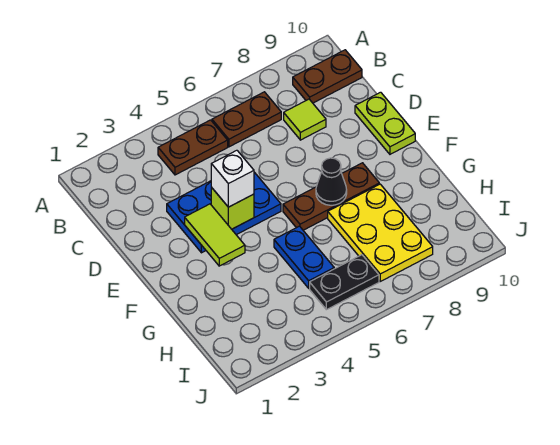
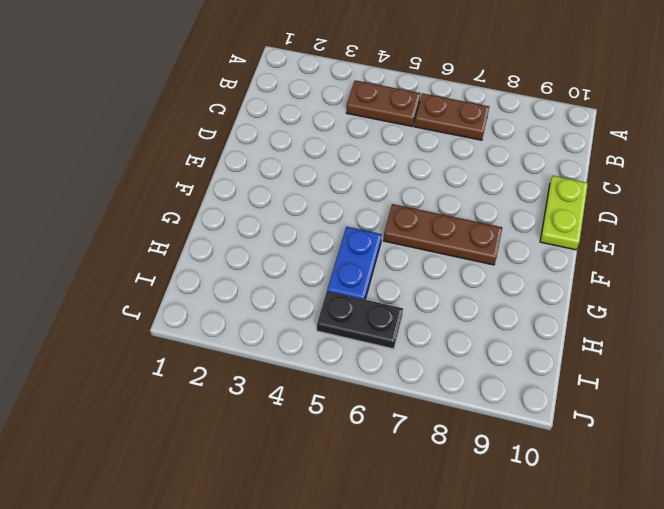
none -> brown plate B9:B10 level 1
none -> lime tile C8 level 1
none -> blue plate D3:E5 level 1

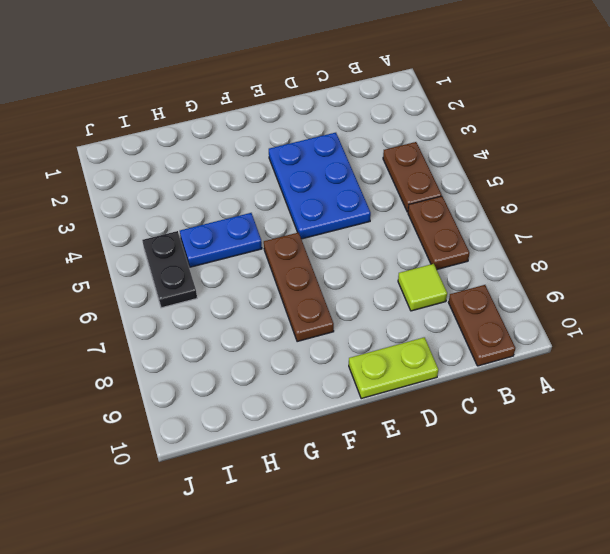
none -> yellow plate G7:I8 level 1
none -> lime tile E3:F3 level 2
none -> lime brick E4 level 2

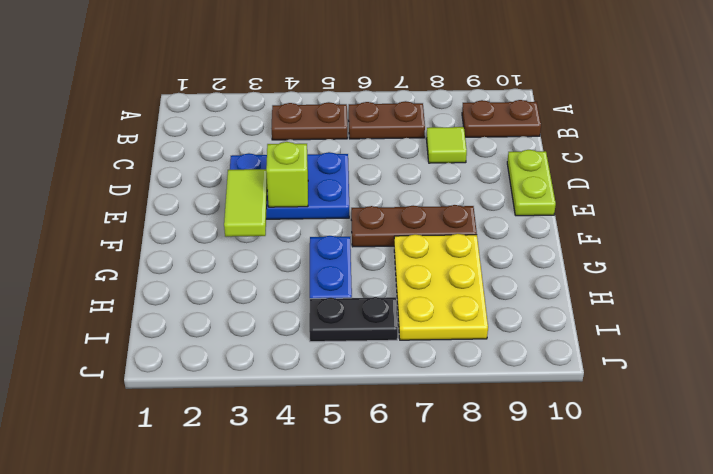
none -> black cone F7 level 2
none -> white brick E4 level 3

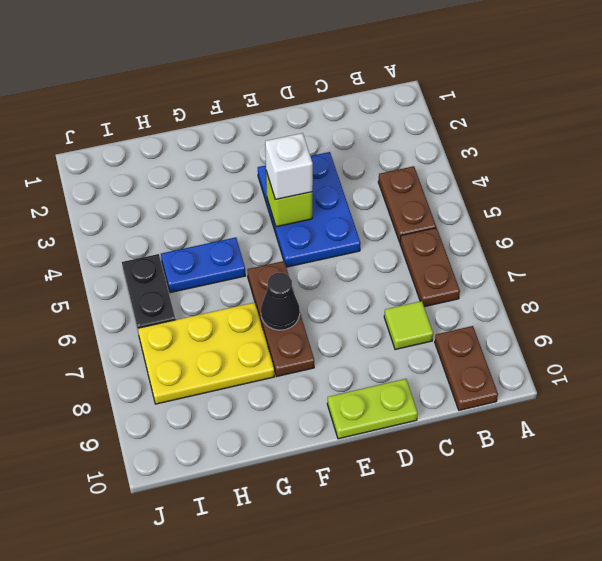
none -> lime tile E3:F3 level 2

